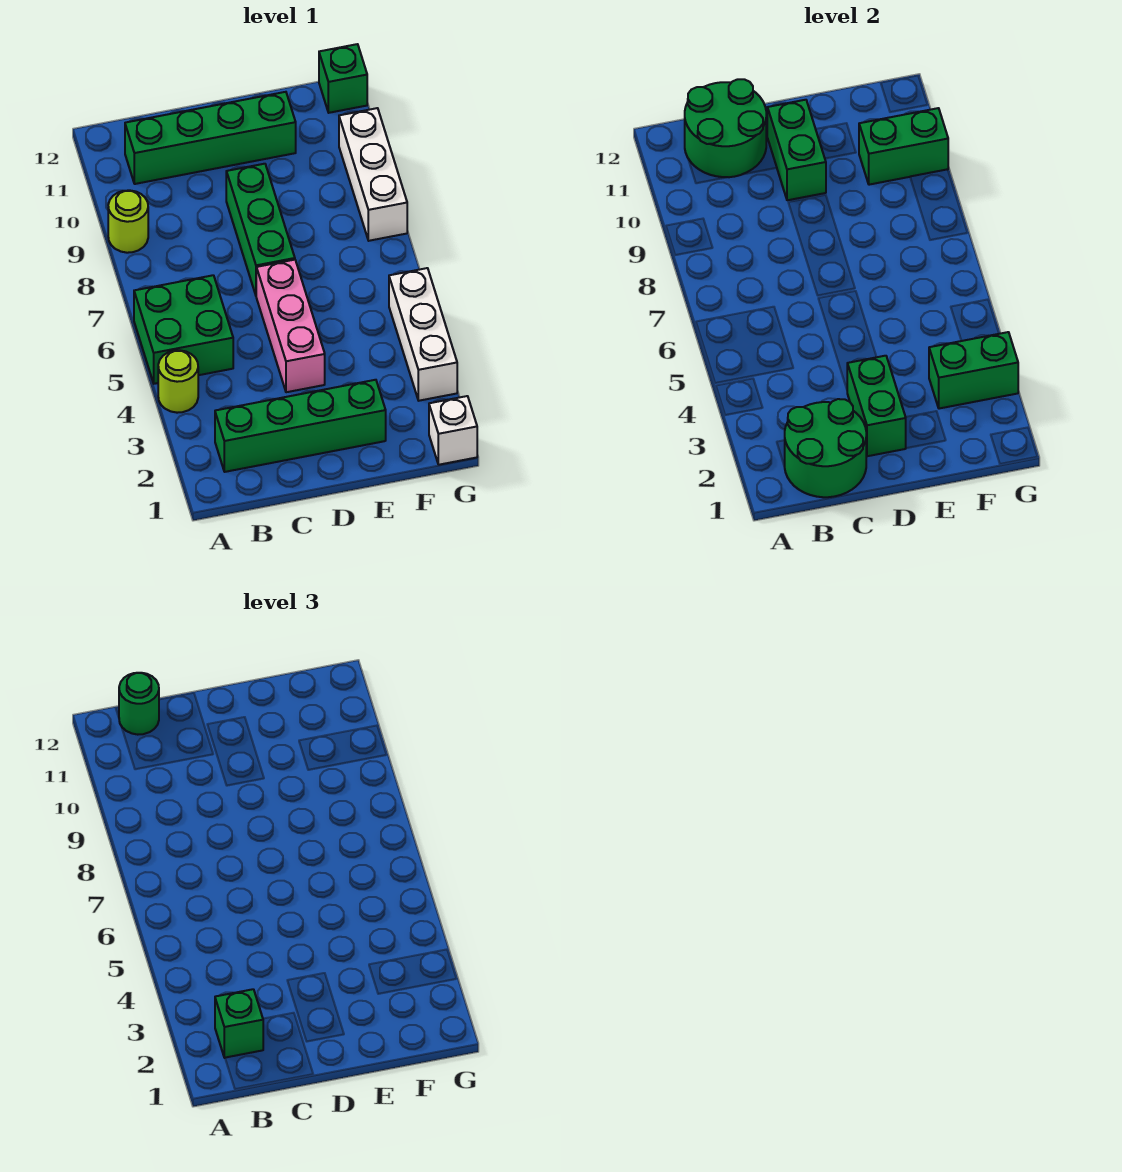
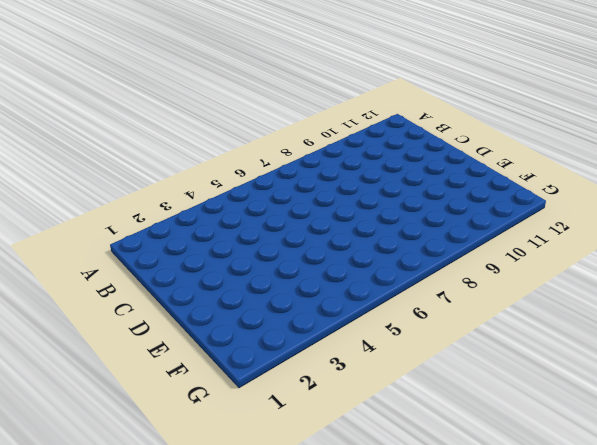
none -> lime round brick A4 level 1
none -> green brick A5:B6 level 1
none -> lime round brick A9 level 1

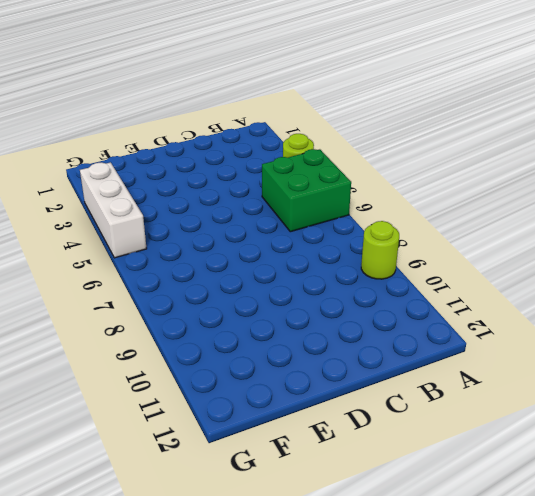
none -> green brick B2:E2 level 1
none -> green brick B11:E11 level 1
none -> pink brick D4:D6 level 1

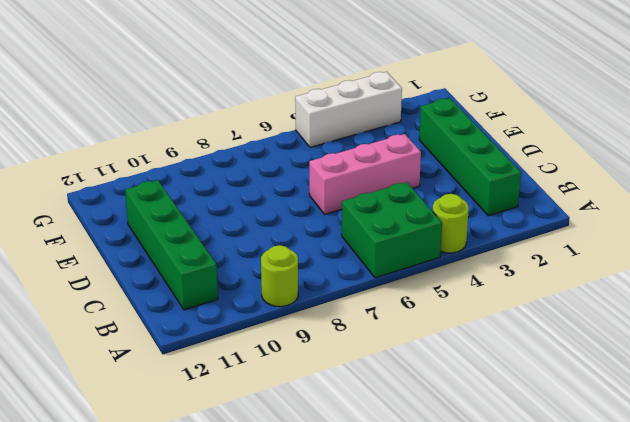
none -> green brick D7:D9 level 1
none -> white brick G1 level 1
none -> white brick G8:G10 level 1

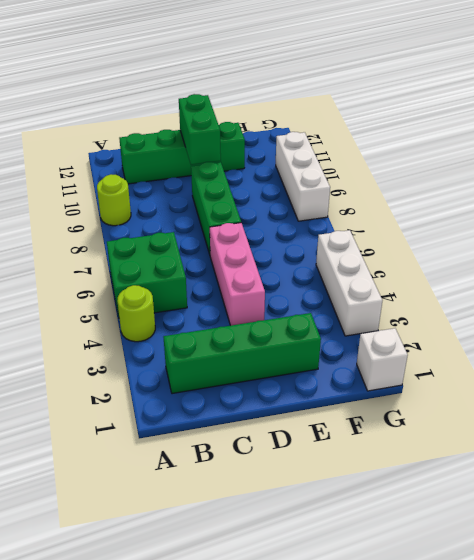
none -> green brick G12 level 1
none -> green round brick B1:C2 level 2
none -> green round brick B11:C12 level 2

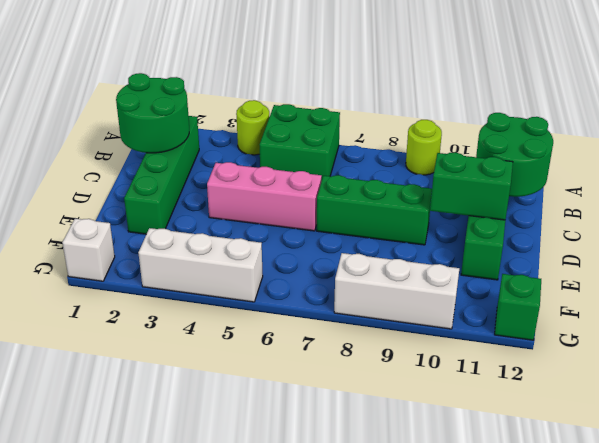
none -> green brick D2:D3 level 2
none -> green brick F3:G3 level 2
none -> green brick F10:G10 level 2

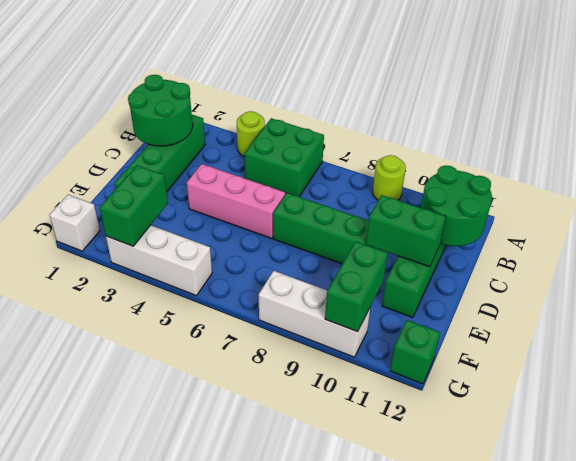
none -> green brick D2:D3 level 2
none -> green brick B2 level 3
none -> green round brick B12 level 3

